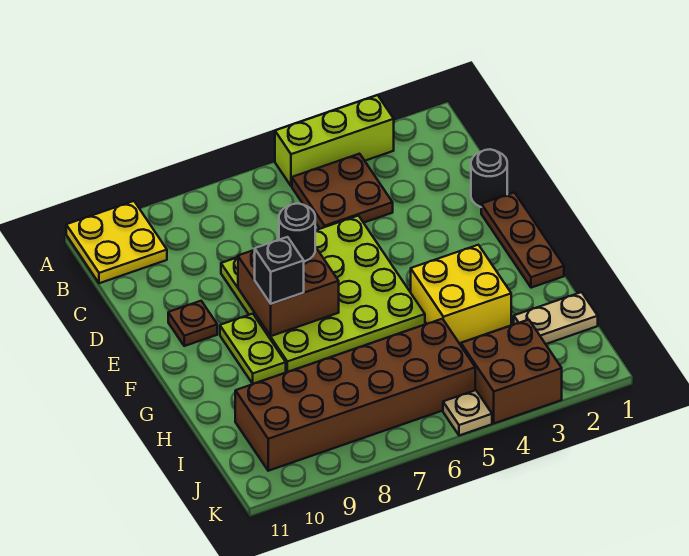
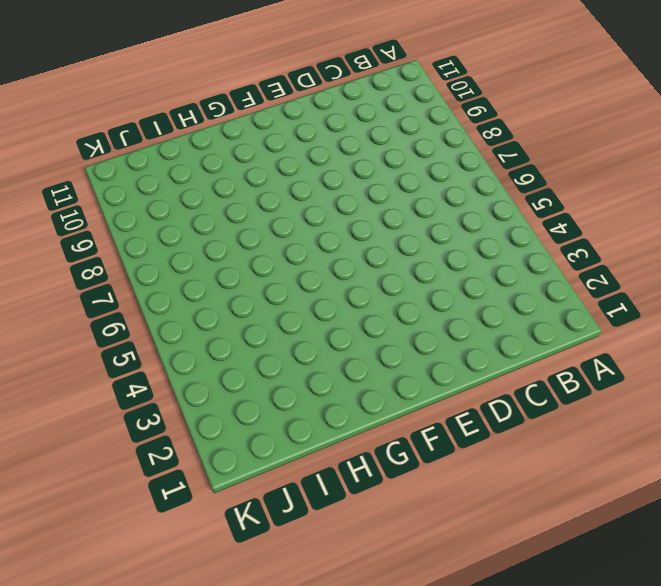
none -> lime brick A3:A5 level 1
none -> yellow plate A10:B11 level 1
none -> brown plate B4:C5 level 1

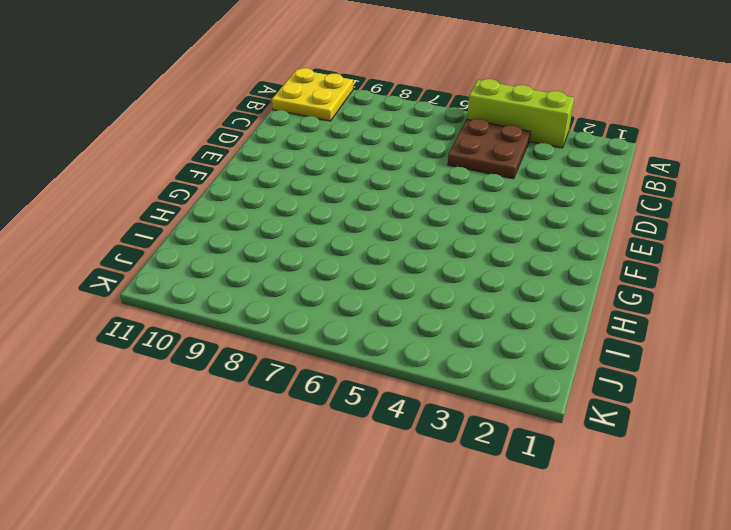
none -> black round brick D1 level 1
none -> lime plate D5:G8 level 1
none -> brown plate E1:G1 level 1

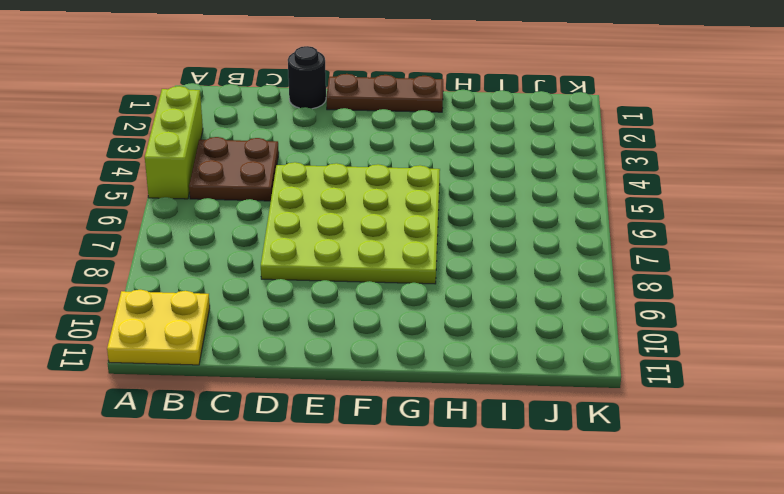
none -> brown plate E10 level 1
none -> lime plate F9:G9 level 1
none -> yellow brick G3:H4 level 1

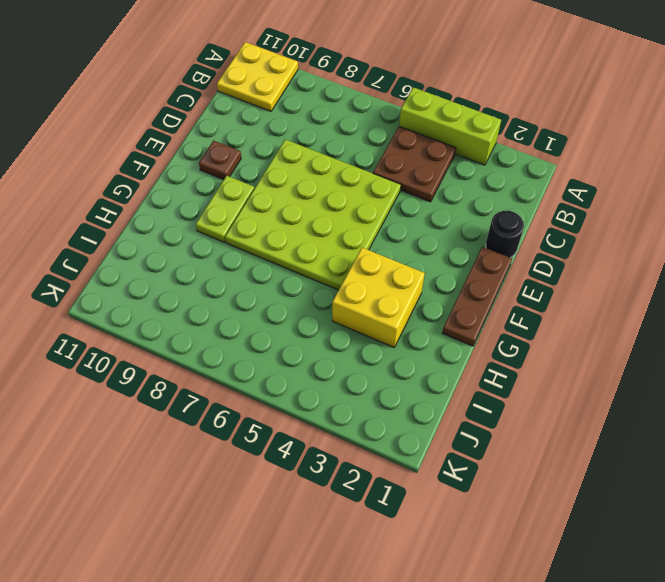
none -> tan plate I1:I2 level 1
none -> brown brick I5:J10 level 1
none -> brown brick J3:K4 level 1

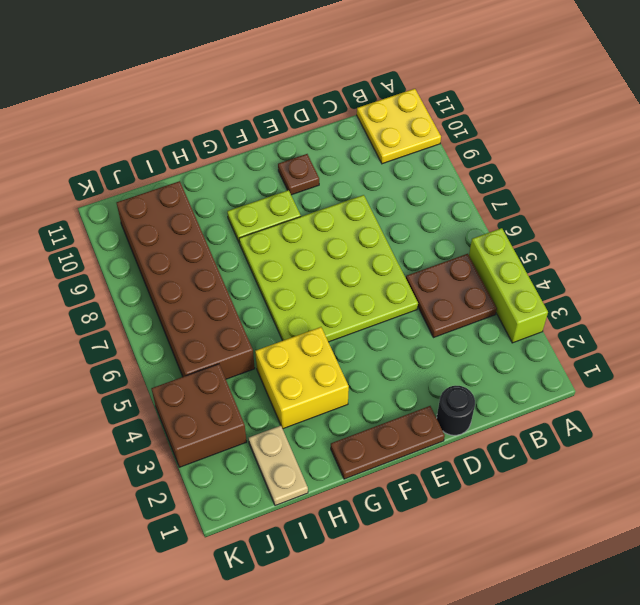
none -> tan plate K5 level 1
none -> brown brick E7:F8 level 2
none -> black round brick E7 level 3

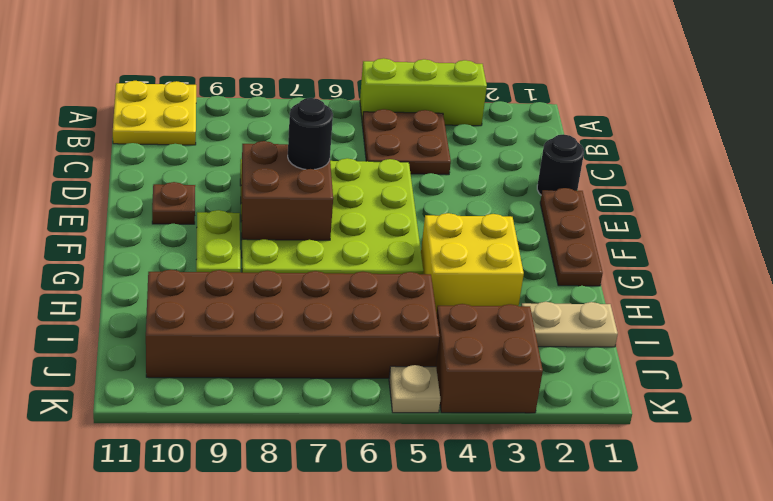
none -> black brick F8 level 3

